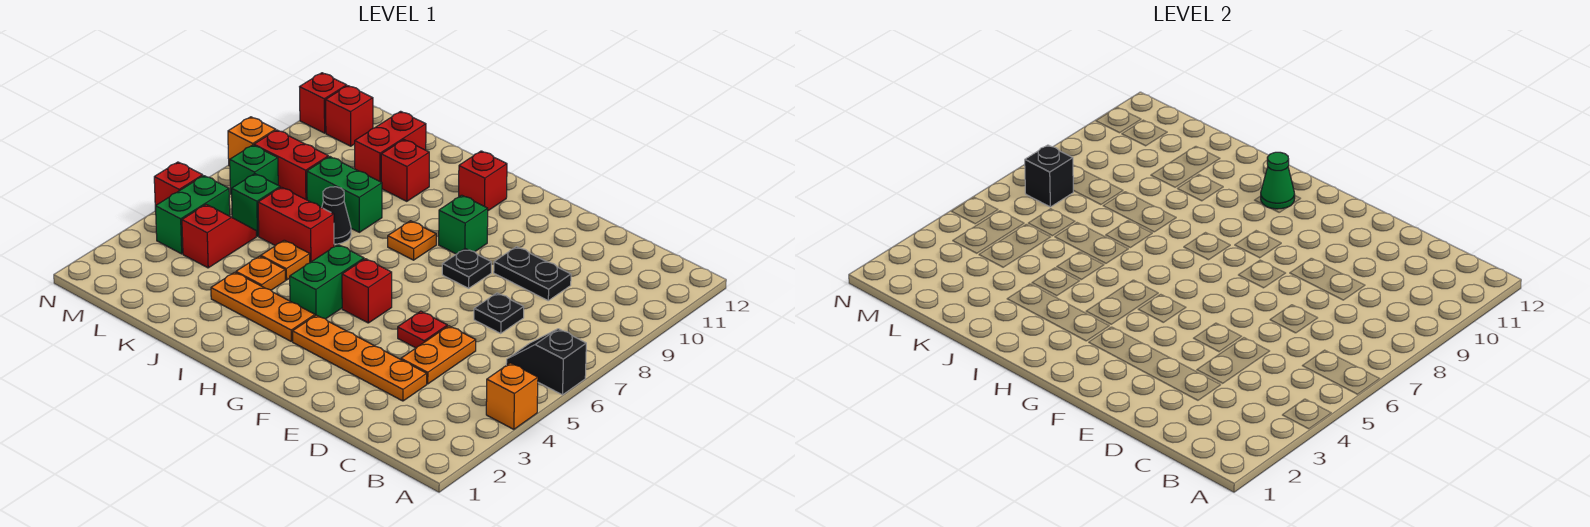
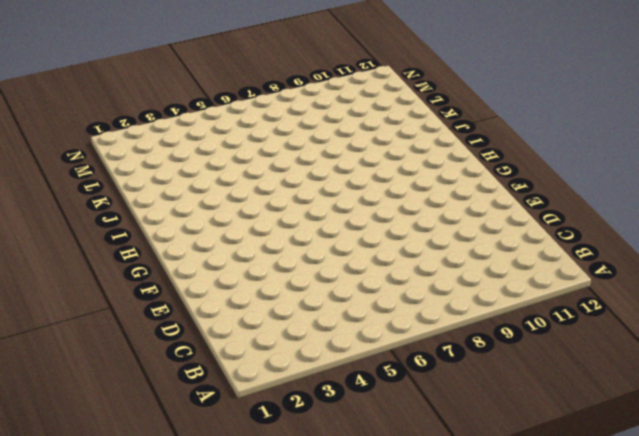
none -> orange brick A4 level 1
none -> black slope A6:B6 level 1 top A
none -> orange plate D3:G3 level 1
none -> orange plate D4:D5 level 1

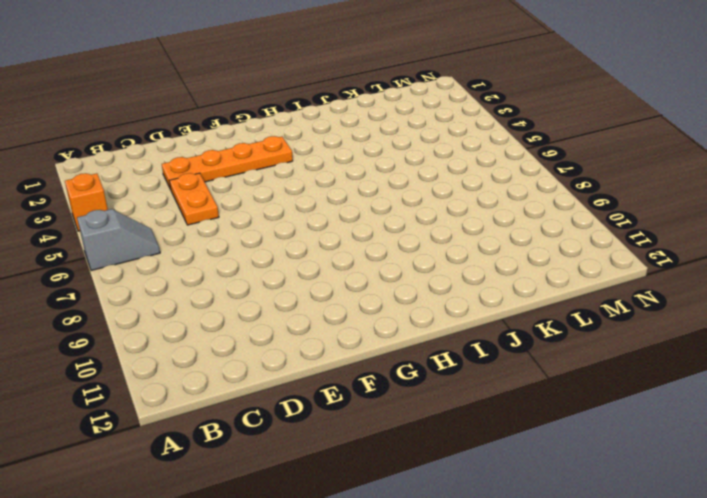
grey slope A6:B6 level 1 top A -> black slope A6:B6 level 1 top A
none -> black plate D7 level 1
none -> black plate D9:E9 level 1
none -> red plate E5 level 1
none -> black plate F8 level 1

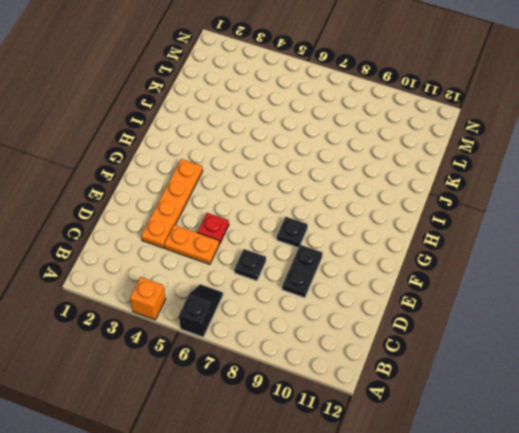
none -> red brick G5 level 1
none -> green brick G9 level 1
none -> orange plate H3:J3 level 1
none -> green brick H4:H5 level 1

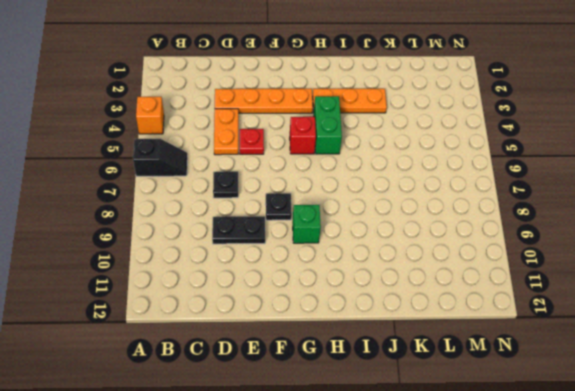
none -> orange plate H8 level 1
none -> red brick H11 level 1
none -> orange plate J4 level 1
none -> orange plate J5 level 1

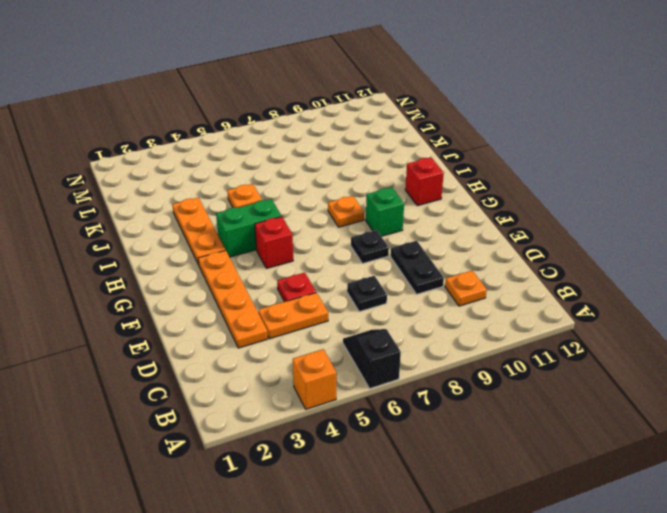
orange plate C10 level 1 -> orange plate J4 level 1
none -> red brick J6:K6 level 1
none -> black cone J7 level 1
none -> green brick J8:K8 level 1
none -> red brick J10 level 1

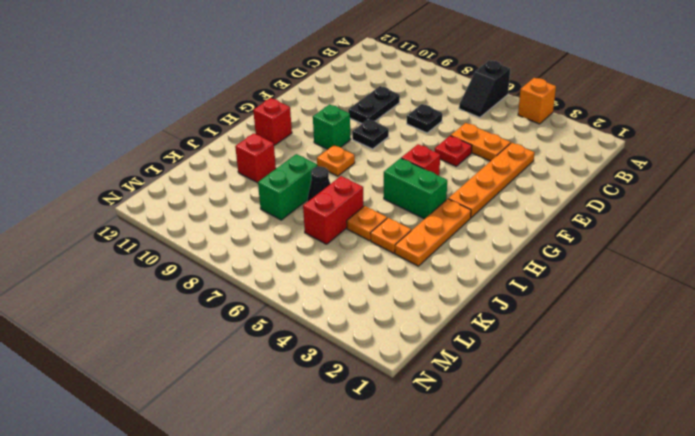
none -> red brick K10:K11 level 1
none -> red slope L4:L5 level 1 top 4
none -> green brick L6 level 1
none -> red brick L8:M8 level 1

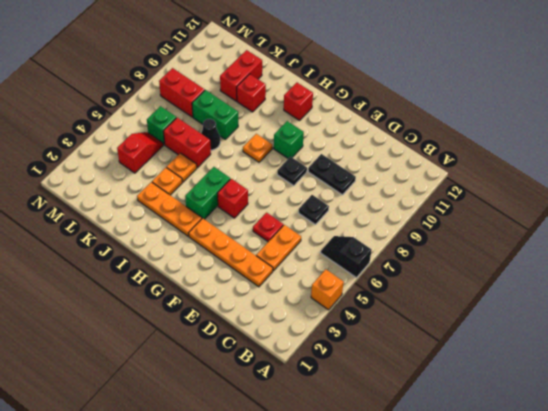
none -> green brick M4:M5 level 1
none -> green brick M7 level 1
none -> red brick M11 level 1
none -> red brick N5 level 1

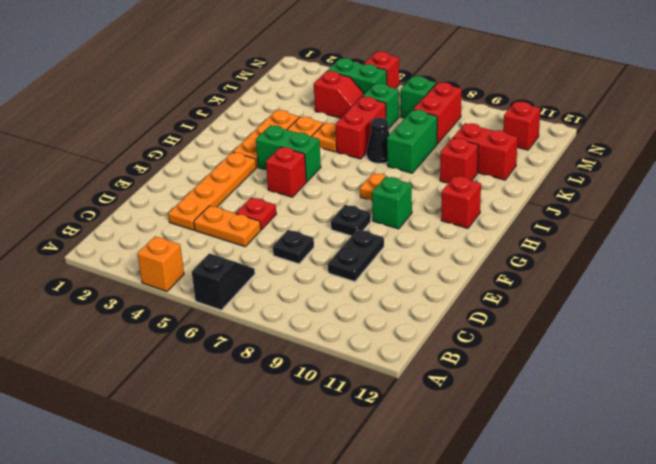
none -> orange brick N8 level 1
none -> red brick N11 level 1
none -> green cone H11 level 2
none -> black brick M7 level 2

